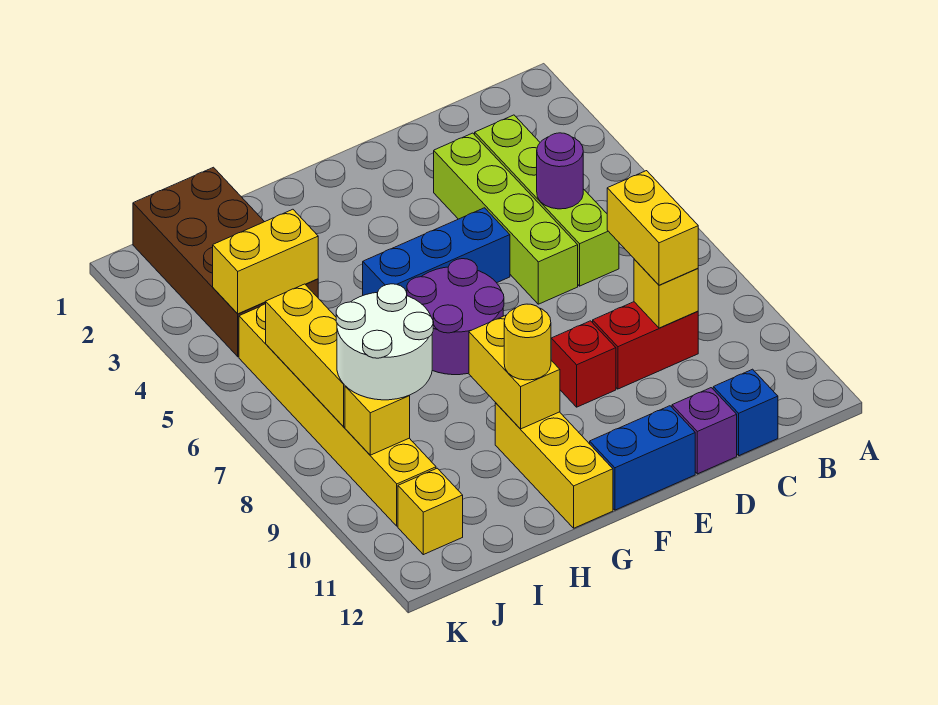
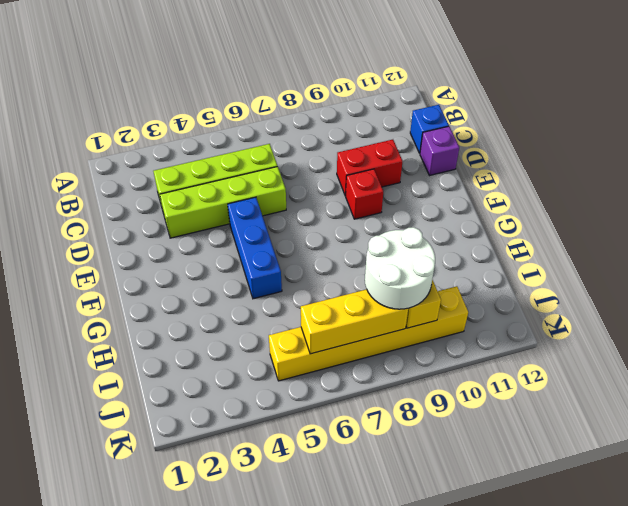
red brick D9:D10 level 1 -> red brick C9:D9 level 1
none -> blue brick E12:F12 level 1
none -> purple round brick F6:G7 level 1
none -> yellow brick G10:G12 level 1

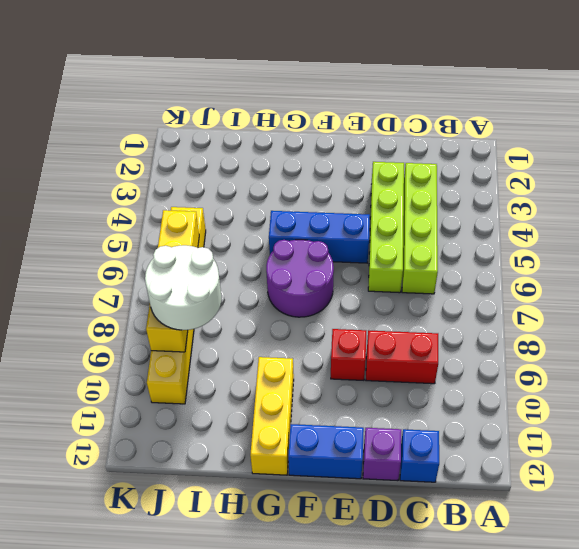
none -> brown brick I1:J4 level 1
none -> yellow brick J11 level 1
none -> purple round brick C5 level 2

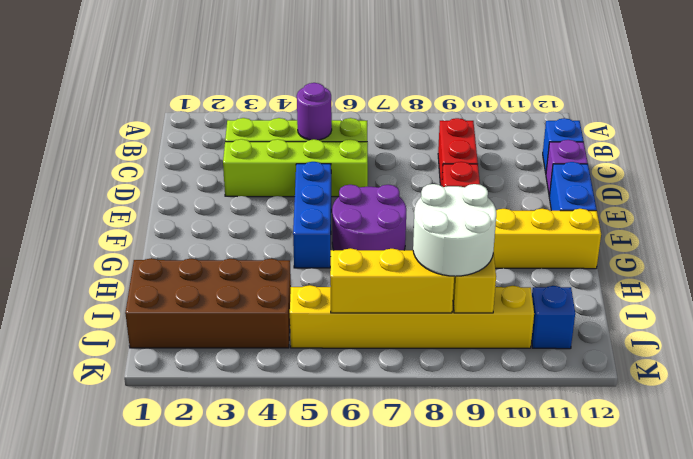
blue brick J11 level 1 -> yellow brick J11 level 1
none -> yellow brick C9 level 2
none -> yellow brick G9:G10 level 2
none -> yellow brick I4:J4 level 2

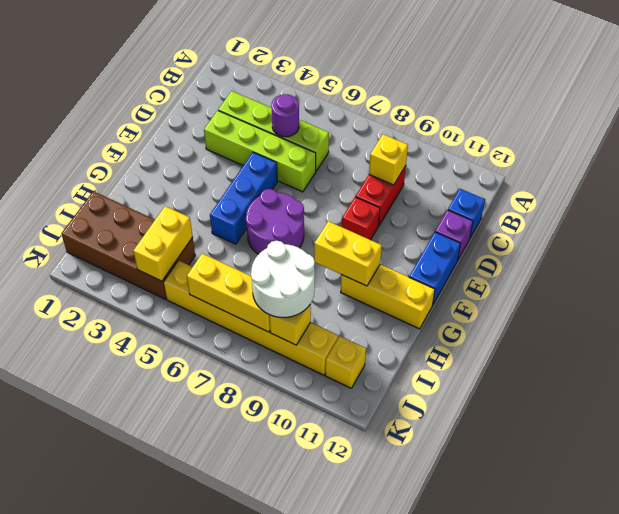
none -> yellow brick C8:C9 level 3
none -> yellow round brick G10 level 3

